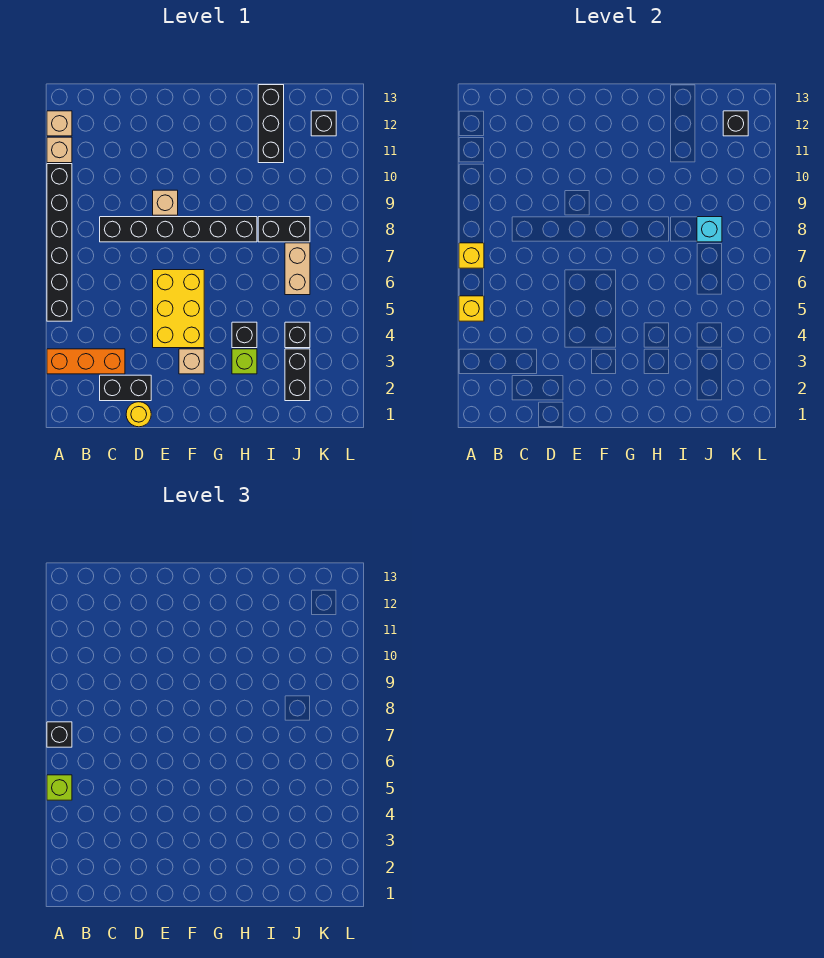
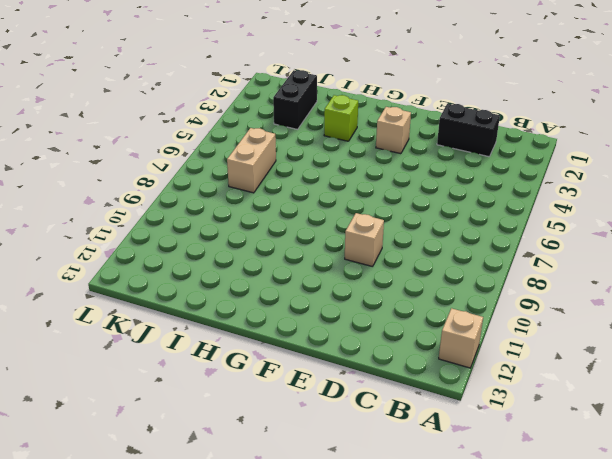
none -> orange brick A3:C3 level 1
none -> black brick A5:A10 level 1
none -> tan brick A11 level 1

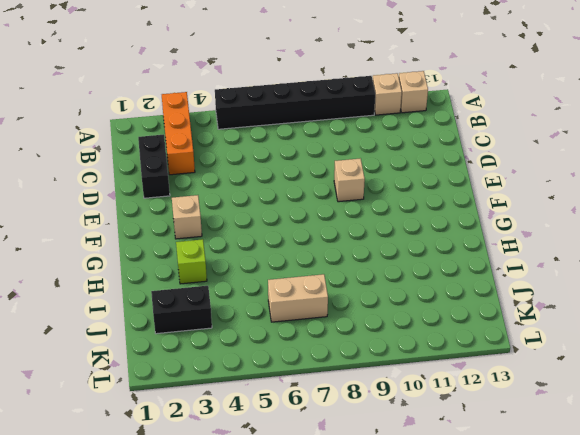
none -> black brick C8:H8 level 1
none -> yellow round brick D1 level 1
none -> yellow brick E4:F6 level 1

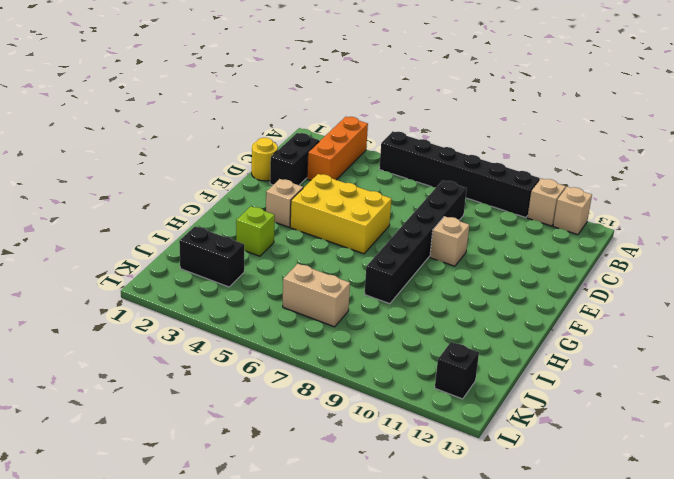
none -> black brick H4 level 1
none -> black brick I8:J8 level 1
none -> black brick I11:I13 level 1

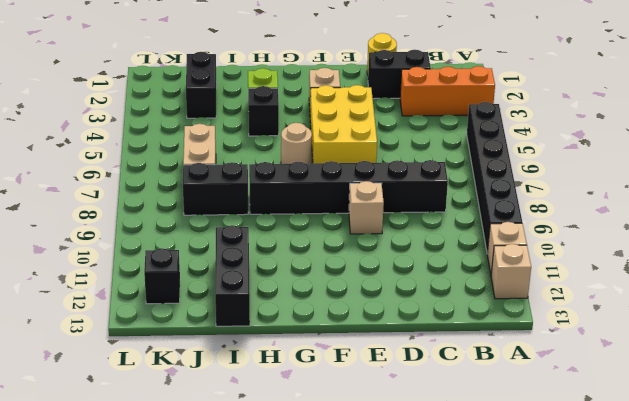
tan round brick G6 level 1 -> none
none -> black brick J4 level 1
none -> yellow brick A5 level 2
none -> yellow brick A7 level 2

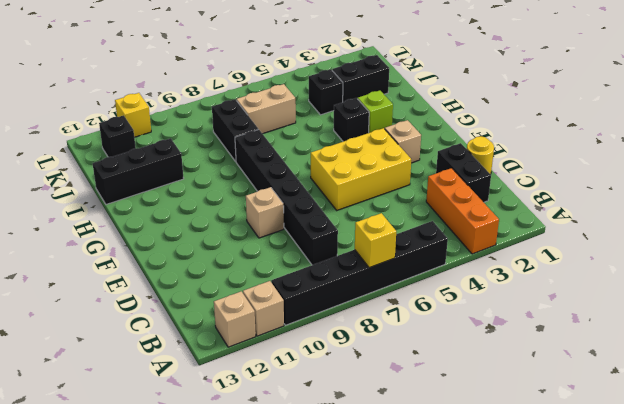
yellow brick L11 level 1 -> yellow brick A5 level 2
none -> cyan brick J8 level 2
none -> black brick K12 level 2
none -> lime brick A5 level 3

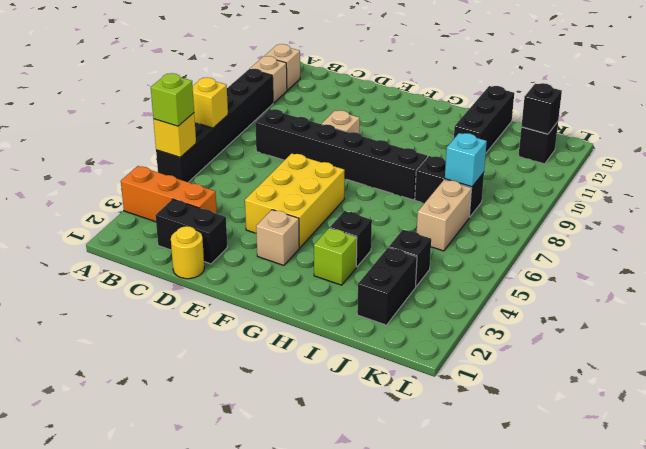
none -> black brick A7 level 3

